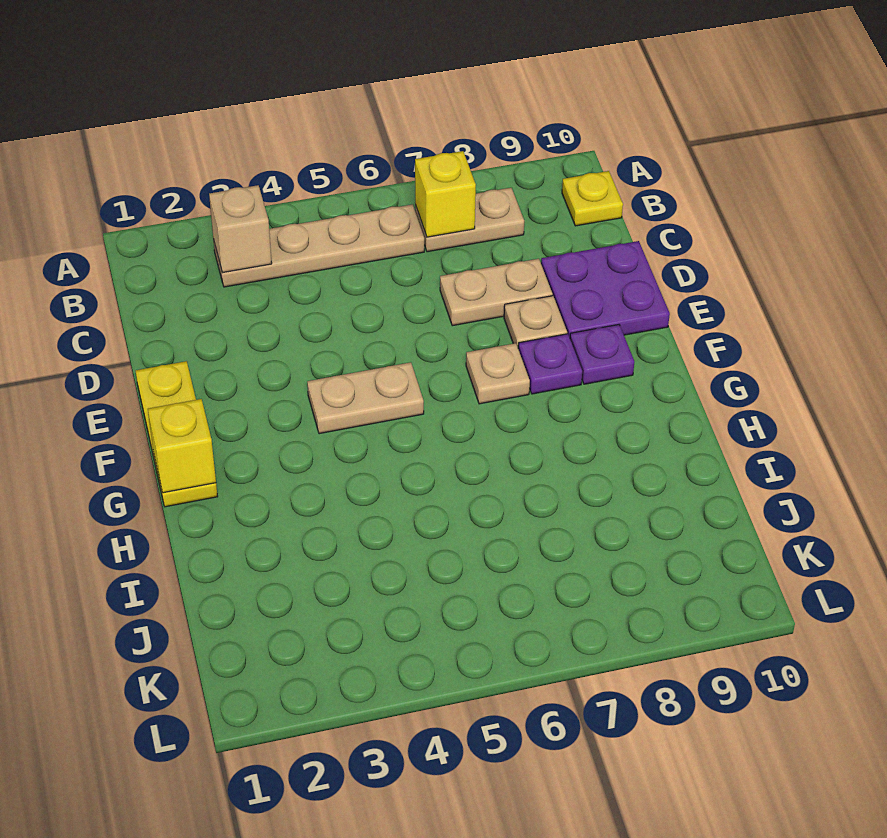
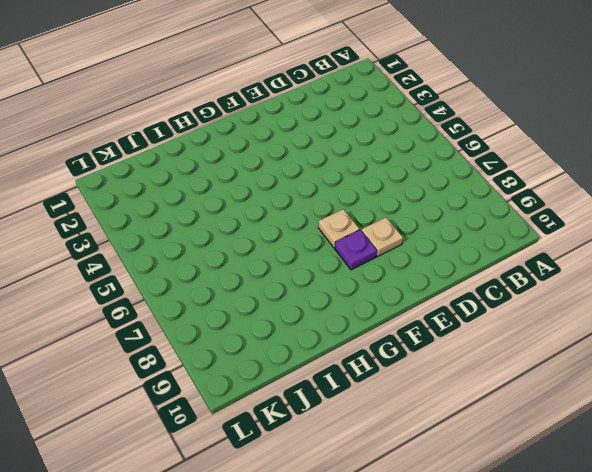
none -> tan plate B3:B6 level 1
none -> tan plate B7:B8 level 1
none -> yellow plate B10 level 1

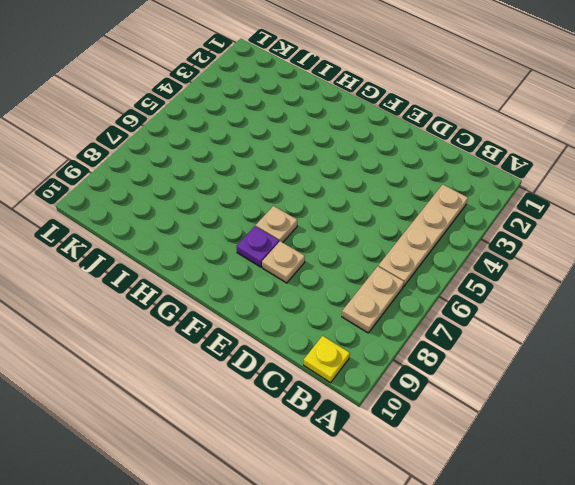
none -> tan plate D7:D8 level 1
none -> purple plate D9:E10 level 1
none -> yellow plate E1:G1 level 1

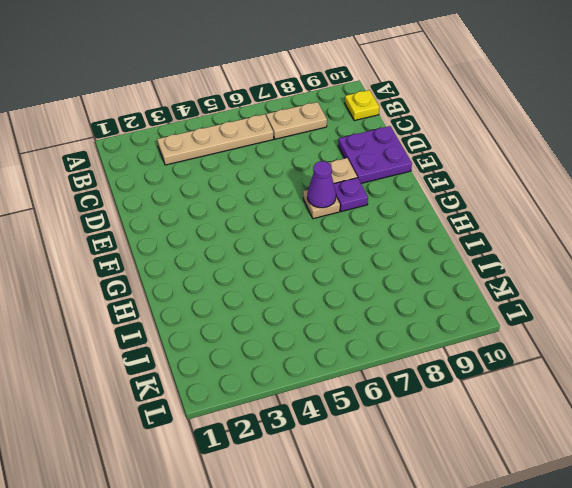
purple cone F7 level 2 -> none
none -> tan plate D7:D8 level 1
none -> yellow plate E1:G1 level 1
none -> tan plate F4:F5 level 1

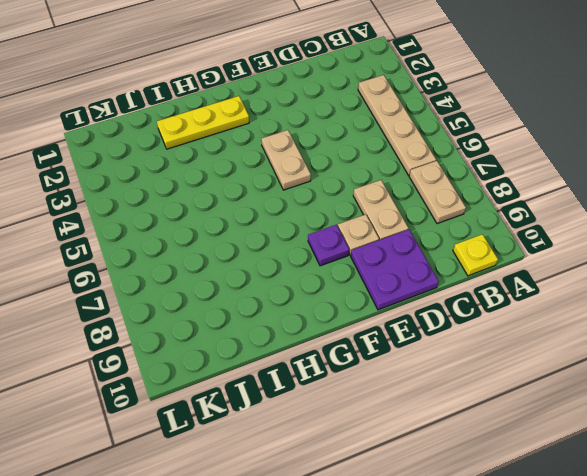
yellow plate G2:I2 level 1 -> yellow plate E1:G1 level 1
none -> tan plate F7 level 1
none -> purple plate F9 level 1
none -> tan brick B3 level 2

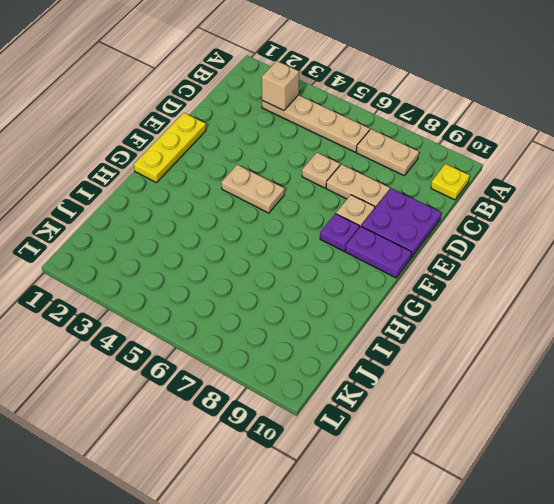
tan plate D6 level 1 -> tan plate F7 level 1
purple plate F9:F10 level 1 -> purple plate F9 level 1
none -> yellow brick B7 level 2
none -> yellow brick G1 level 2

